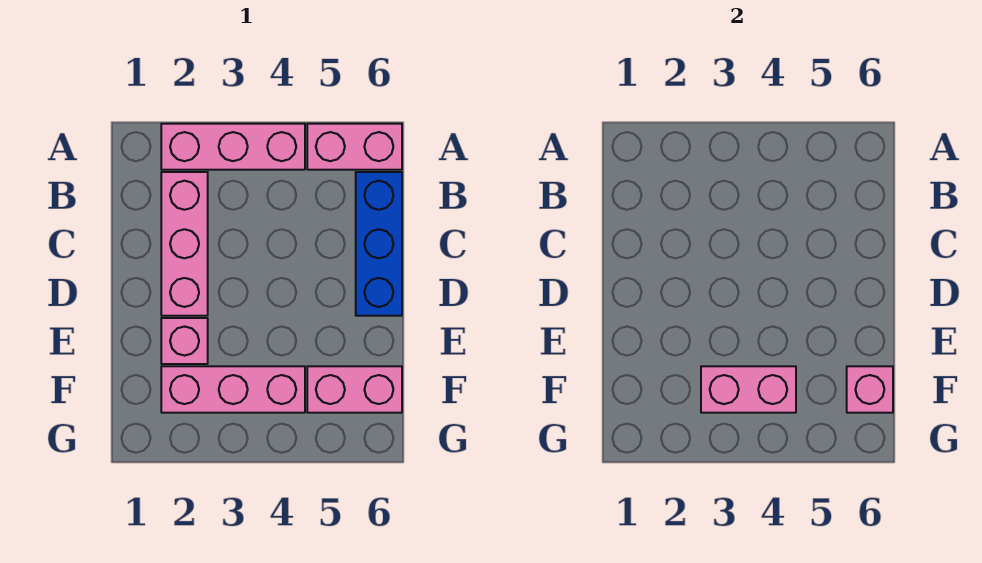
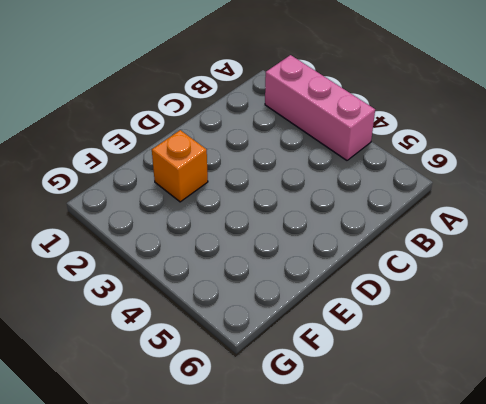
orange brick E2 level 1 -> pink brick E2 level 1
none -> pink brick A5:A6 level 1
none -> pink brick B2:D2 level 1

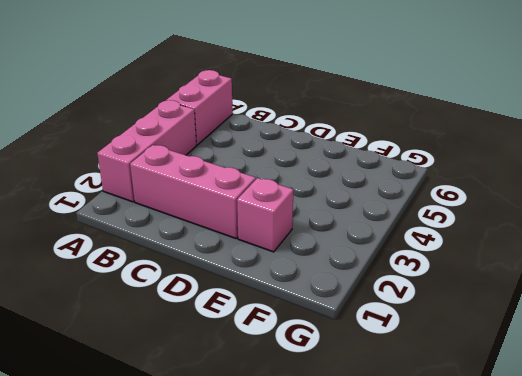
none -> blue brick B6:D6 level 1
none -> pink brick F2:F4 level 1

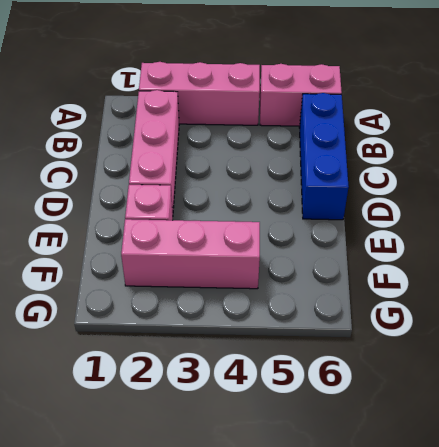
none -> pink brick F5:F6 level 1
none -> pink brick F3:F4 level 2

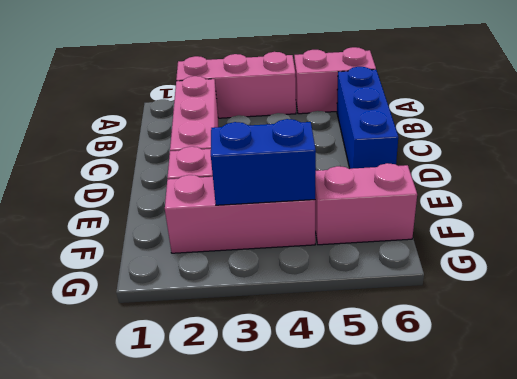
blue brick F3:F4 level 2 -> pink brick F3:F4 level 2
none -> pink brick F6 level 2

